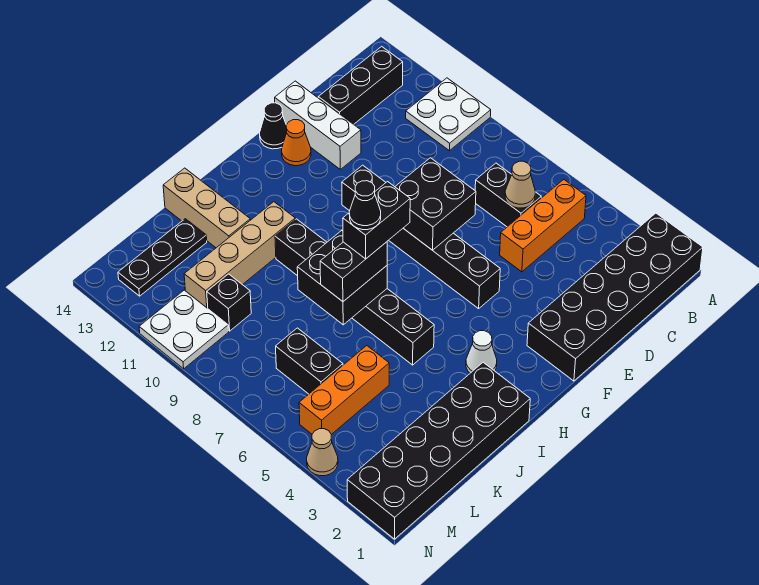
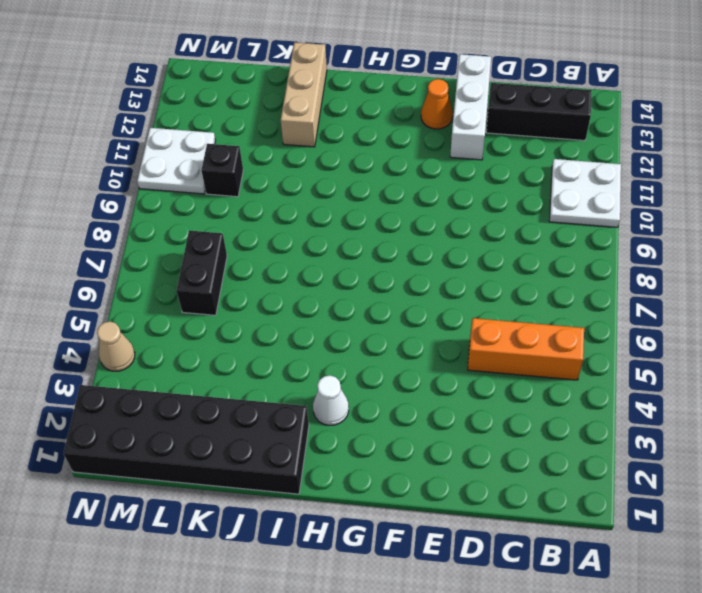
none -> black brick A1:F2 level 1
none -> black brick C6:C7 level 1
none -> black brick F5:F10 level 1

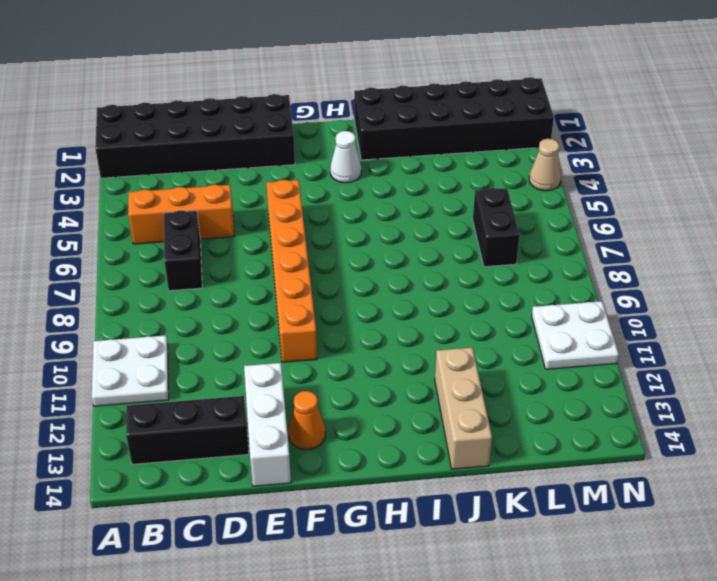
orange brick F5:F10 level 1 -> black brick F5:F10 level 1
none -> black cone F14 level 1
none -> black brick I5:I10 level 1
none -> tan brick I11:L11 level 1

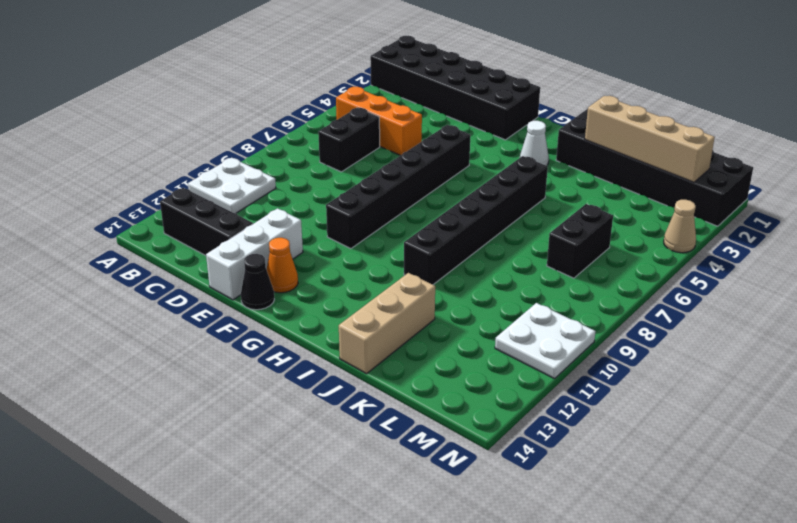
tan brick J2:M2 level 2 -> tan brick I11:L11 level 1
none -> orange brick K5:M5 level 1
none -> black plate K13:M13 level 1
none -> black brick L10 level 1

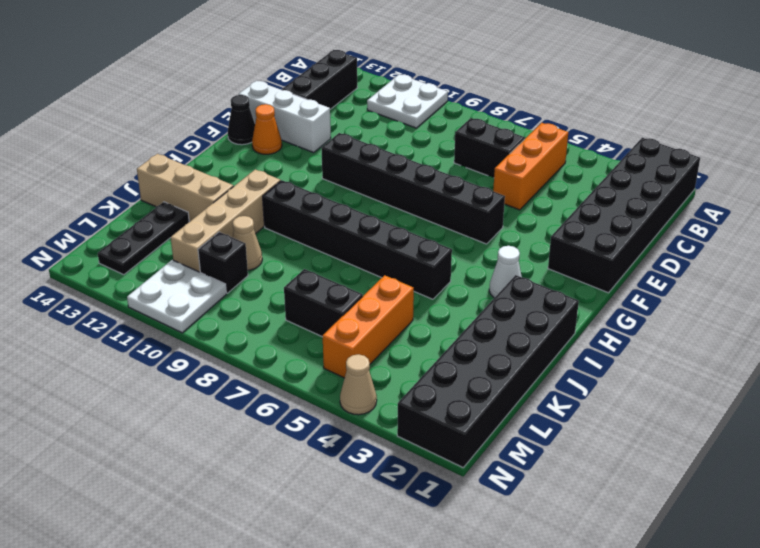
tan cone K10 level 1 -> tan cone C6 level 2
none -> black brick E7:F8 level 2
none -> black brick I7:J8 level 2
none -> black brick I7:J7 level 3

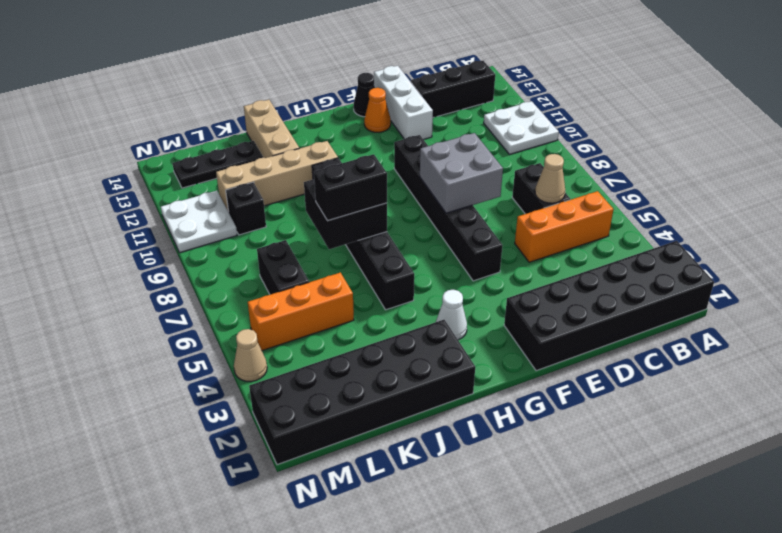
grey brick E7:F8 level 2 -> black brick E7:F8 level 2
none -> black brick H7:I7 level 4
none -> black cone I7 level 5

